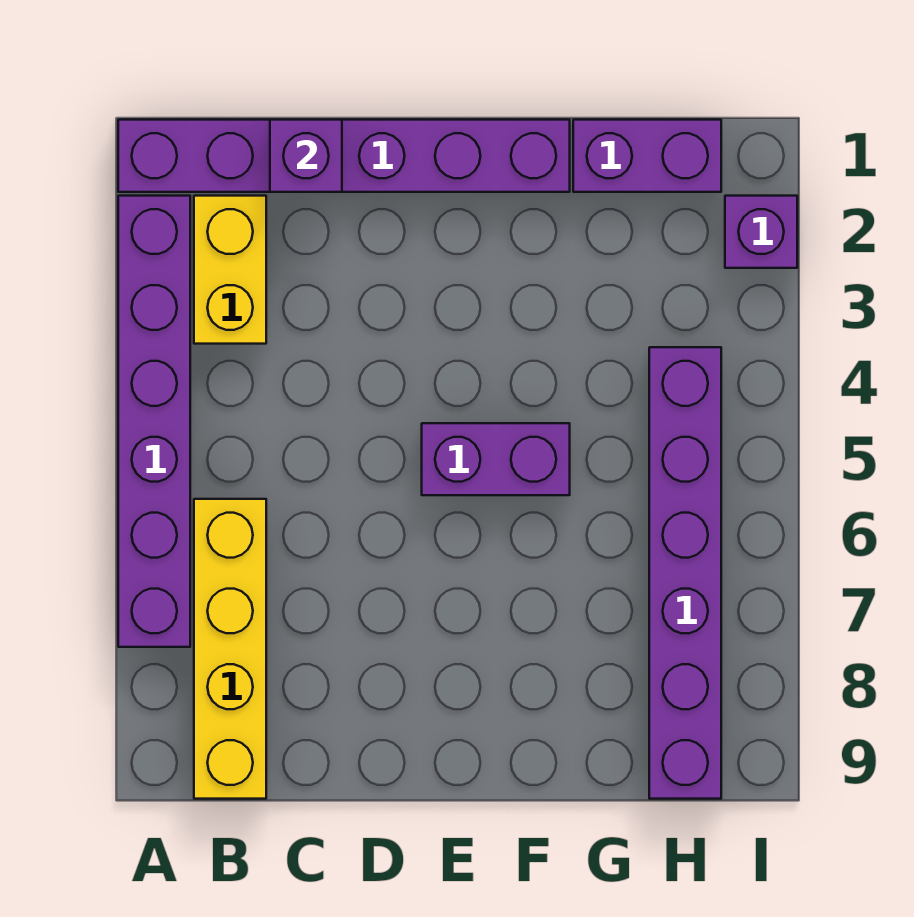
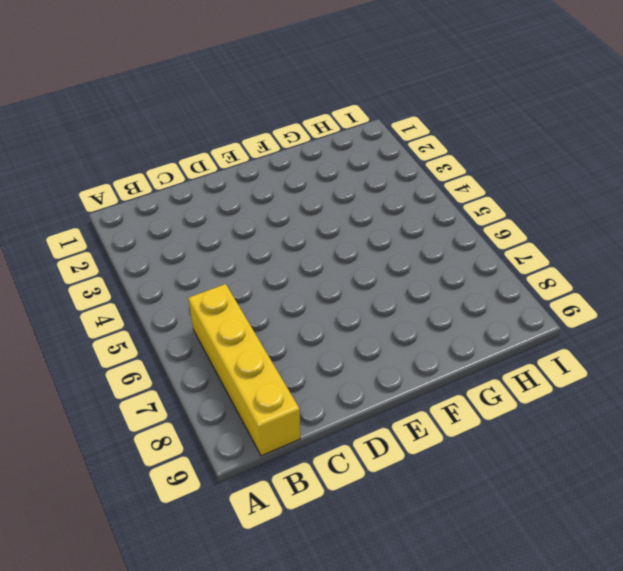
none -> purple brick A1:F1 level 1
none -> purple brick A2:A7 level 1

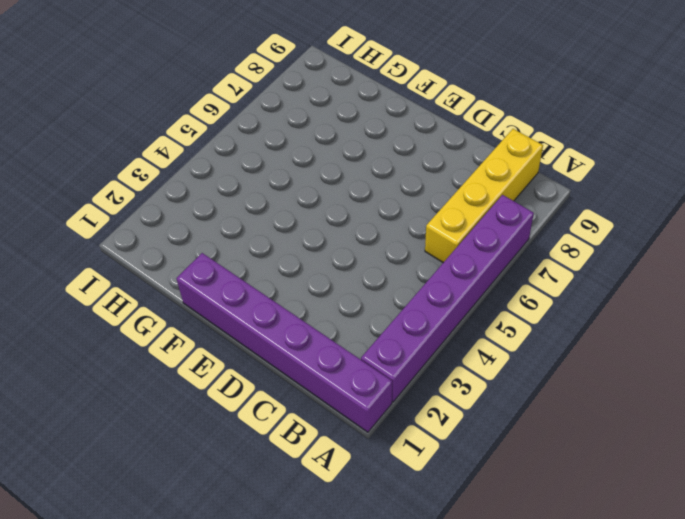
none -> yellow brick B2:B3 level 1
none -> purple brick E5:F5 level 1

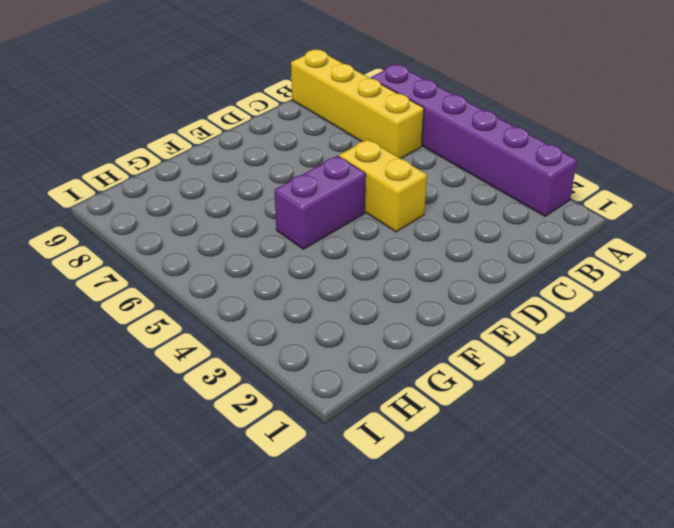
yellow brick D4:D5 level 1 -> yellow brick B2:B3 level 1
none -> purple brick A1:F1 level 1
none -> purple brick G1:H1 level 1

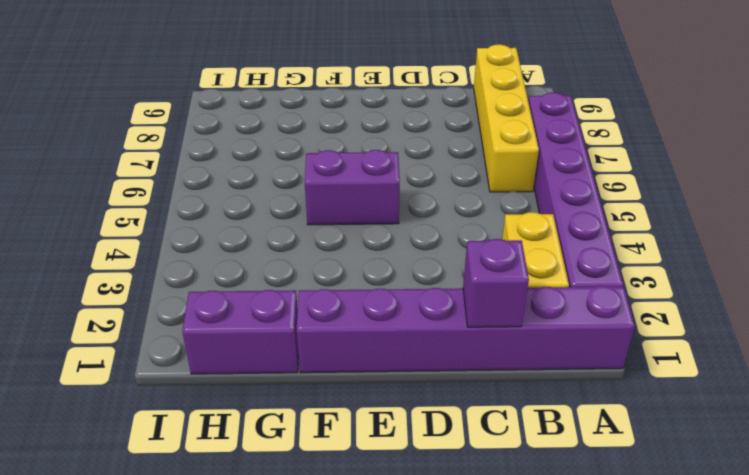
none -> purple brick H4:H9 level 1
none -> purple brick I2 level 1

